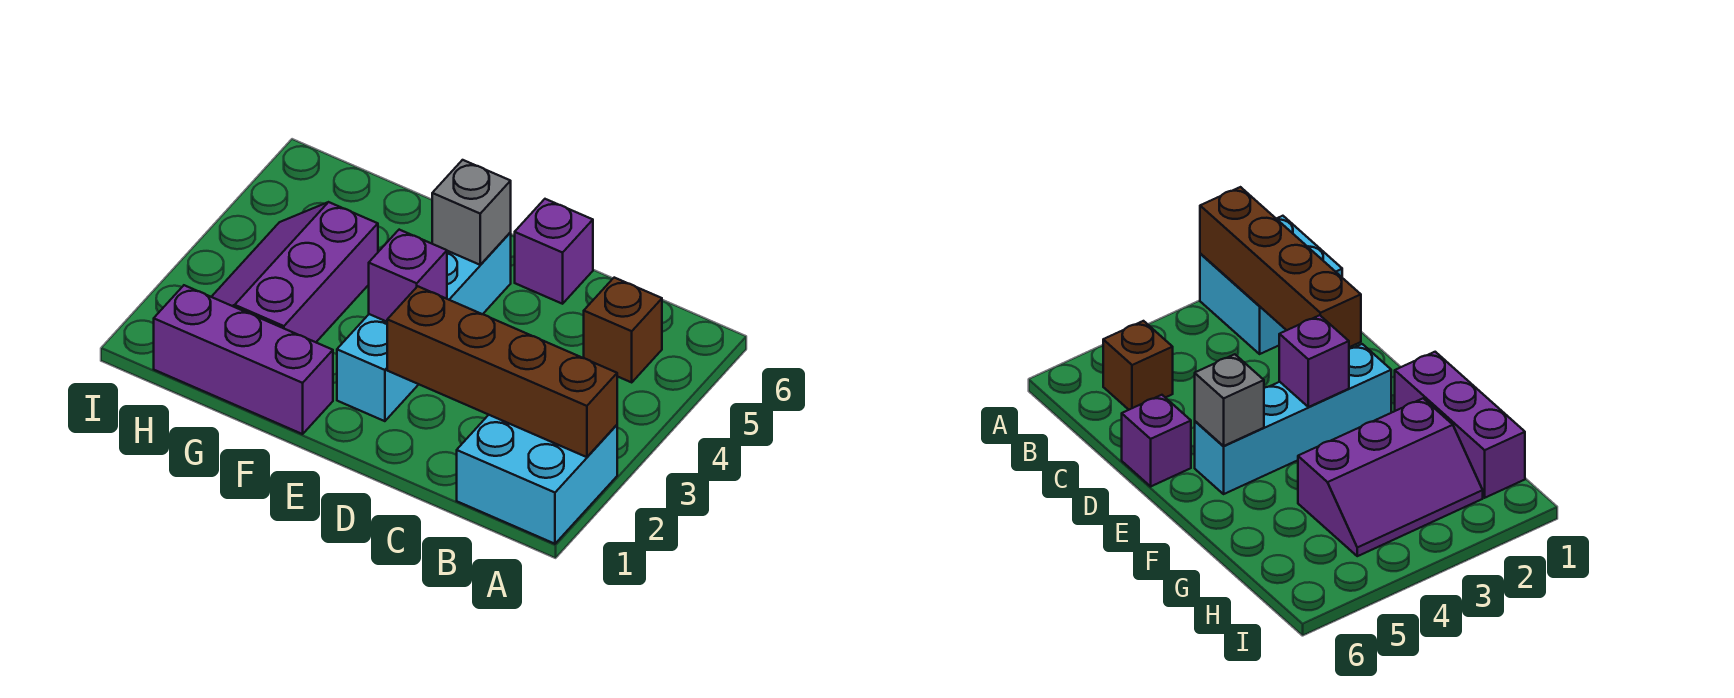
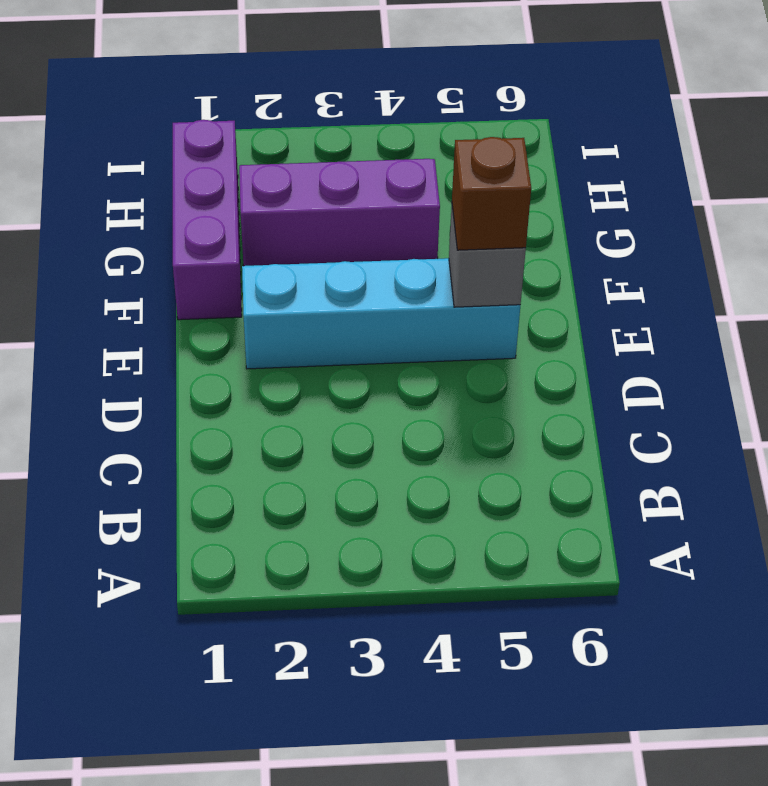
brown brick E5 level 3 -> brown brick B5 level 1
none -> cyan brick A1:B2 level 1
none -> purple brick D6 level 1

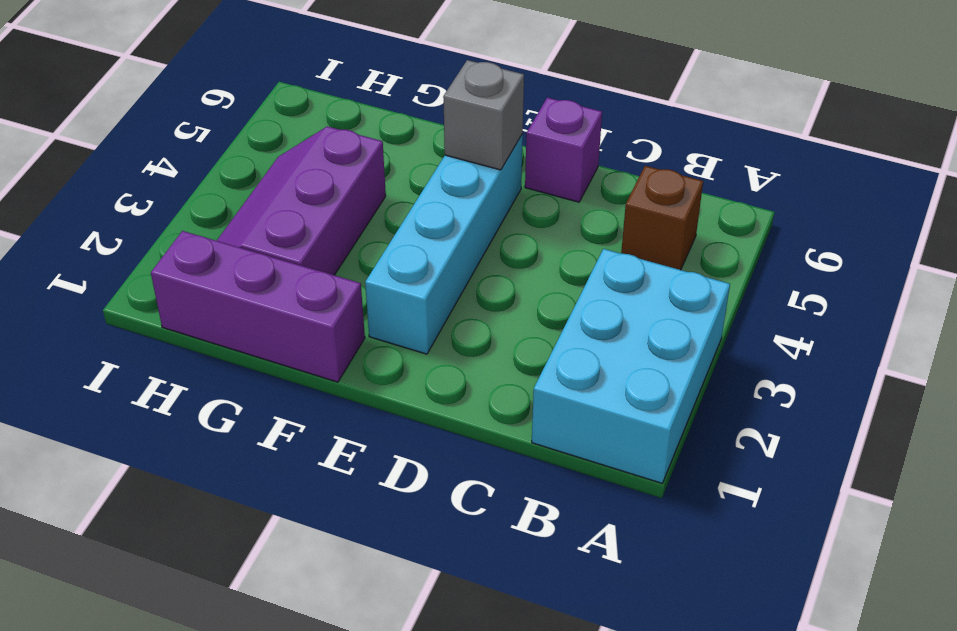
cyan brick A1:B3 level 1 -> cyan brick A1:B2 level 1
none -> brown brick A2:D2 level 2
none -> purple brick E3 level 2

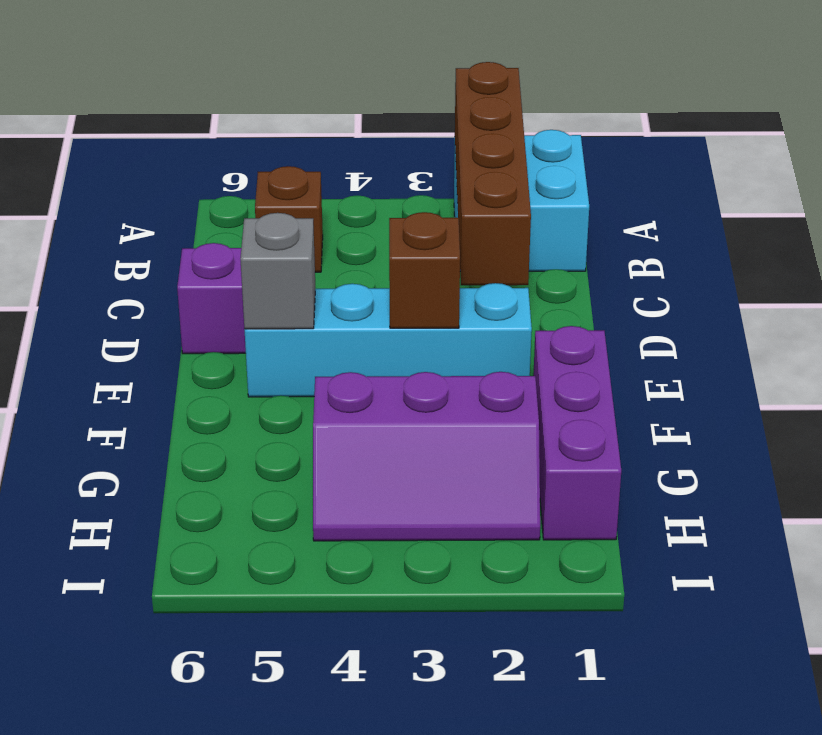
brown brick E3 level 2 -> purple brick E3 level 2

